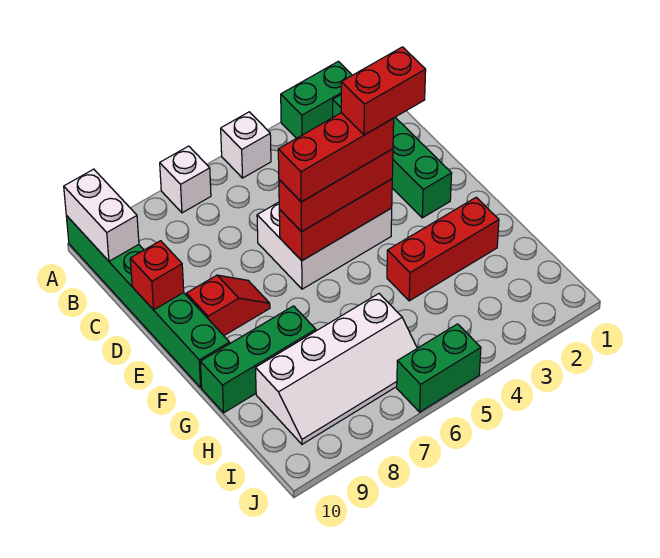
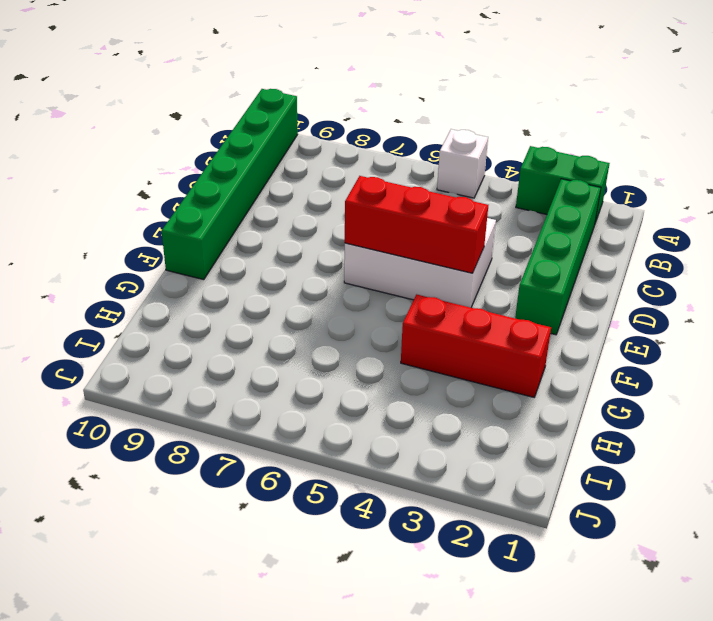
none -> white brick A7 level 1
none -> red slope E8:E9 level 1 top 9
none -> green brick G8:G10 level 1

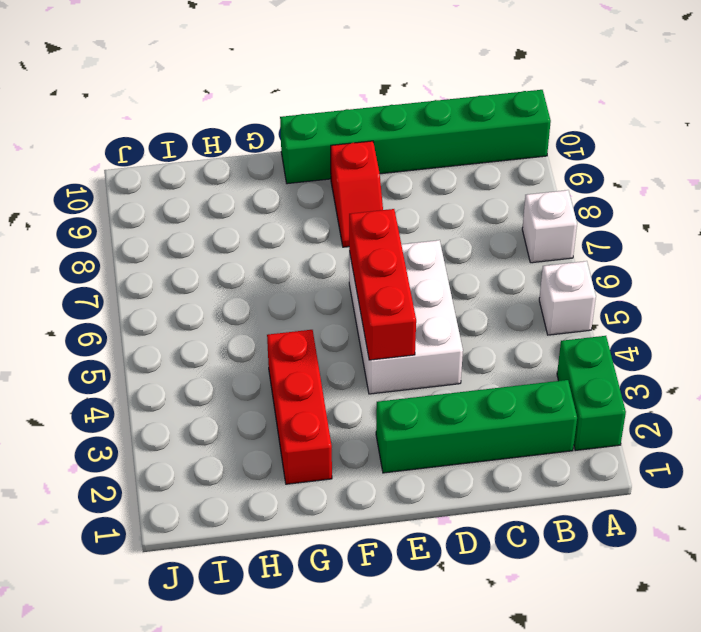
none -> green brick G8:G10 level 1
none -> white slope H6:I9 level 1 top H
none -> green brick J5:J6 level 1

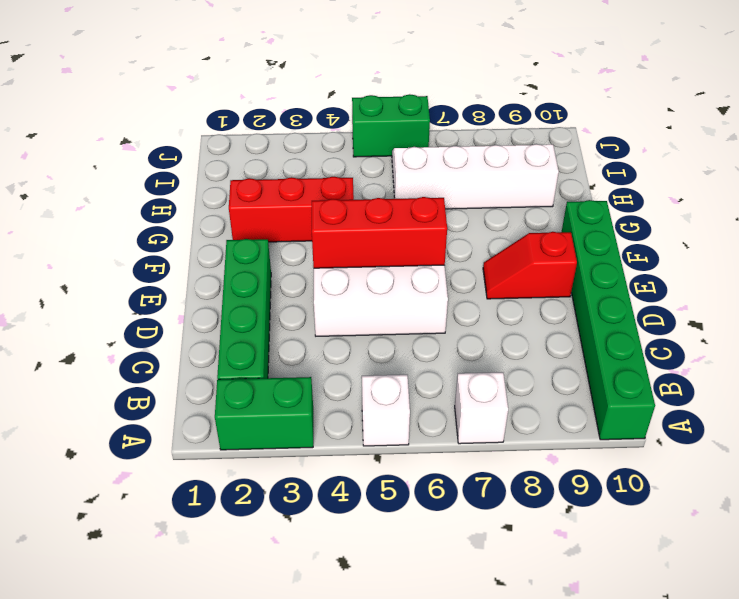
none -> green brick G8:G10 level 1
none -> white brick A10:B10 level 2
none -> red brick D10 level 2

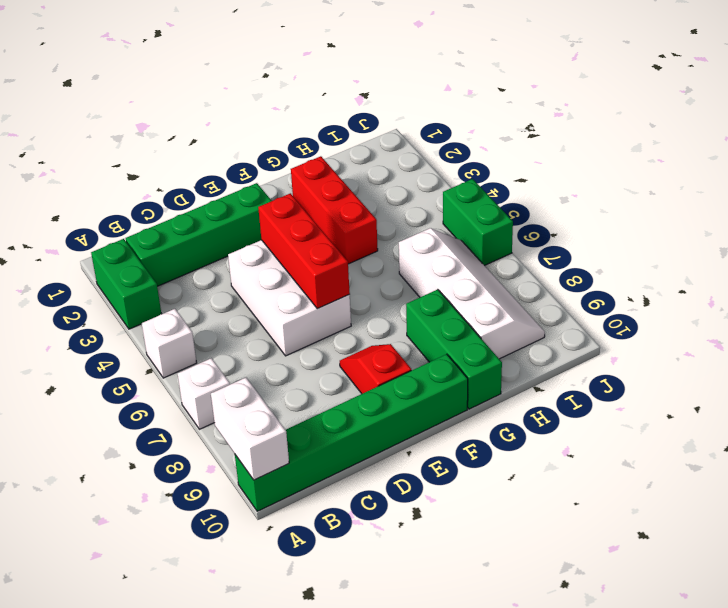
white brick A9:A10 level 2 -> white brick A10:B10 level 2
none -> red brick D10 level 2
none -> red brick E4:E6 level 3
none -> red brick E4:E6 level 4

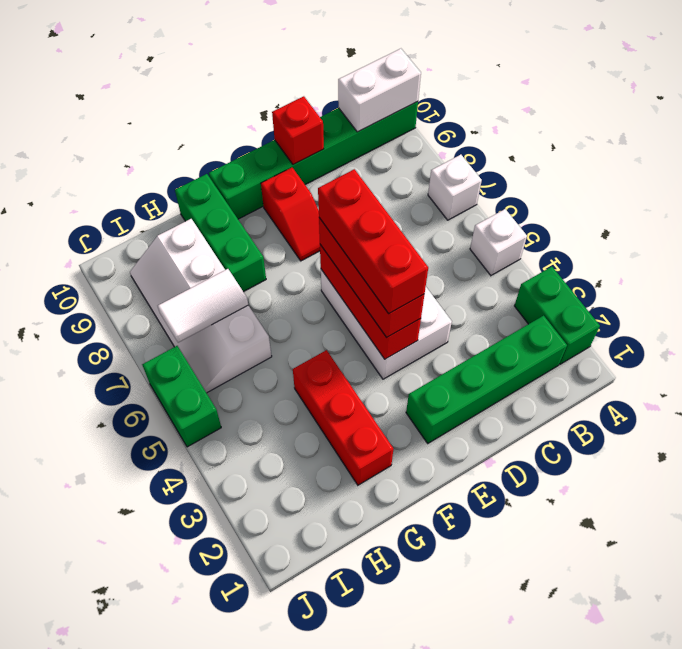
white tile H7:I7 level 2 -> none
none -> red brick E3:E4 level 5

